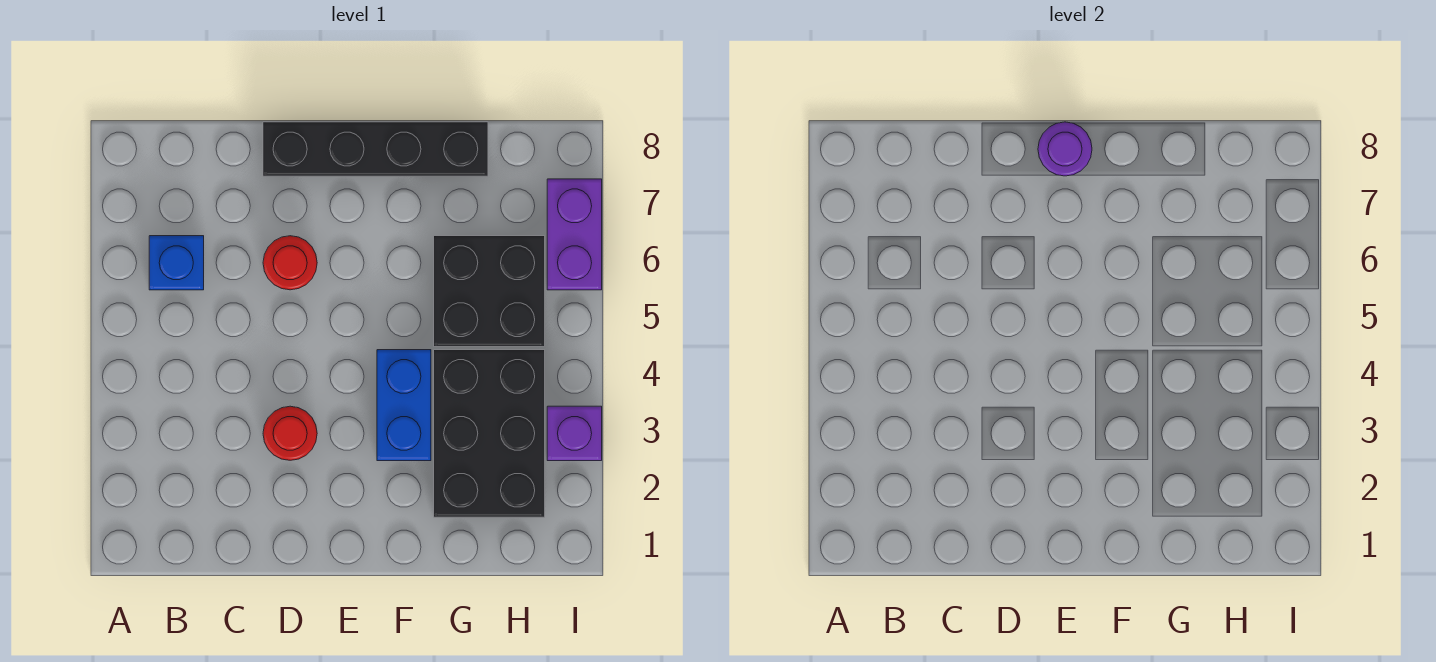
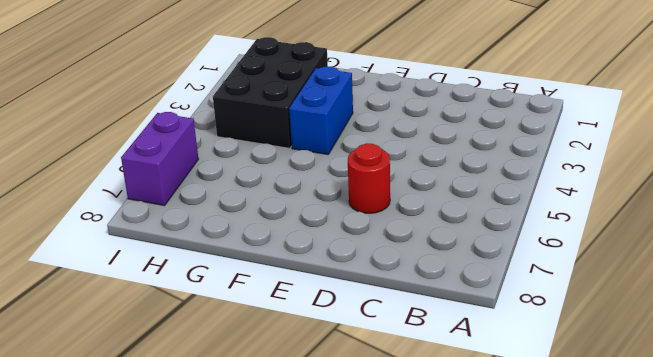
none -> blue brick B6 level 1
none -> red round brick D3 level 1

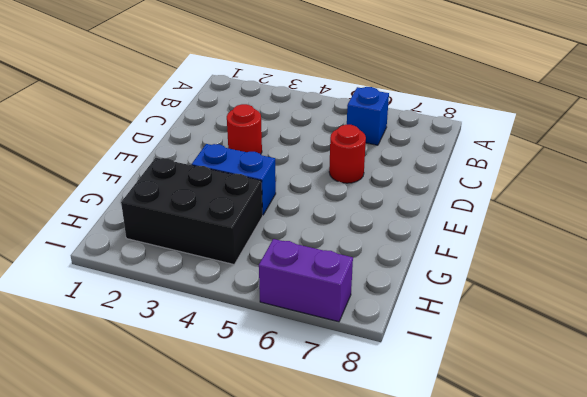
none -> black brick D8:G8 level 1
none -> black brick G5:H6 level 1

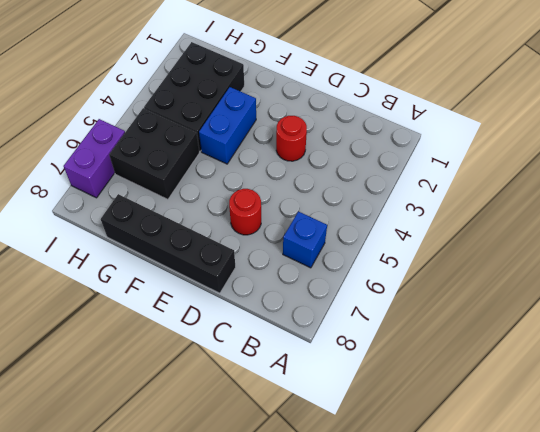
none -> purple brick I3 level 1
none -> purple round brick E8 level 2

